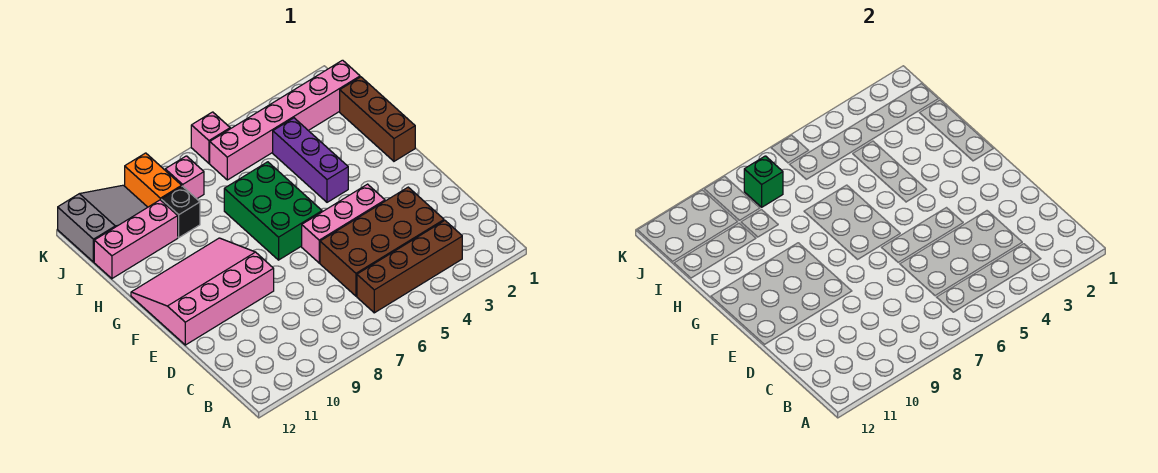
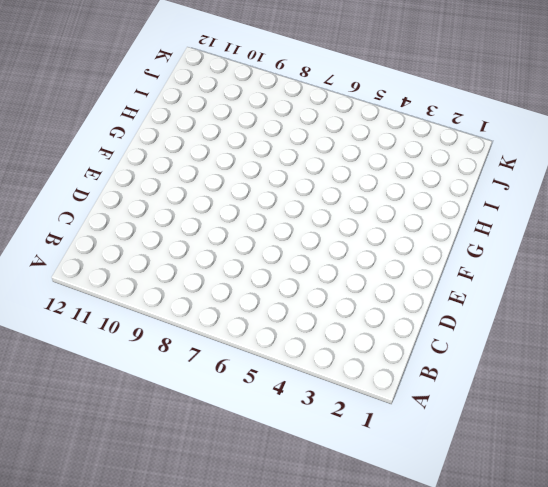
none -> brown brick B3:B6 level 1
none -> brown brick C3:D6 level 1
none -> pink brick E4:E6 level 1

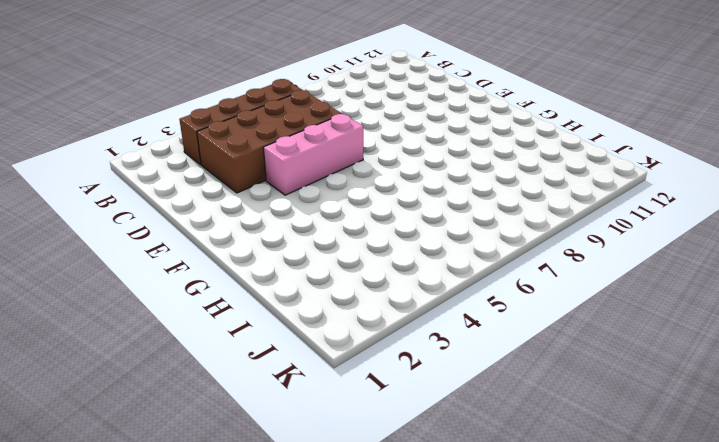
none -> pink slope E9:G12 level 1 top E
none -> green brick F6:H7 level 1
none -> brown brick G1:I1 level 1

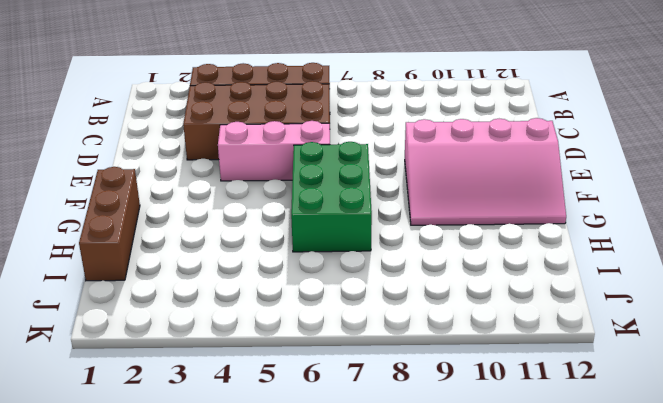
none -> purple brick G4:I4 level 1
none -> black brick I9 level 1
none -> pink brick I10:I12 level 1

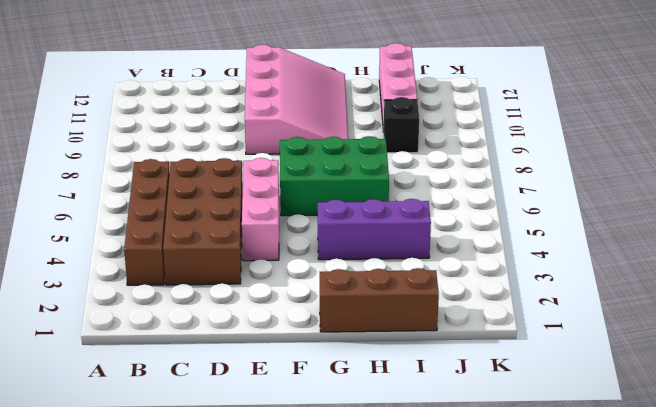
none -> pink brick J1:J6 level 1
none -> pink brick J8 level 1
none -> orange brick J9:K9 level 1

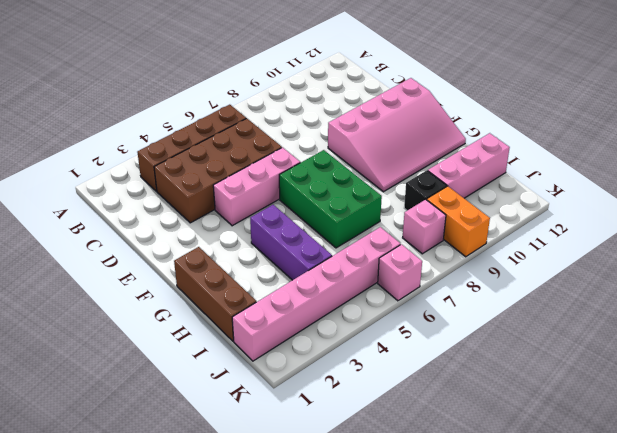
none -> grey slope J10:K12 level 1 top 12
none -> green brick J8 level 2

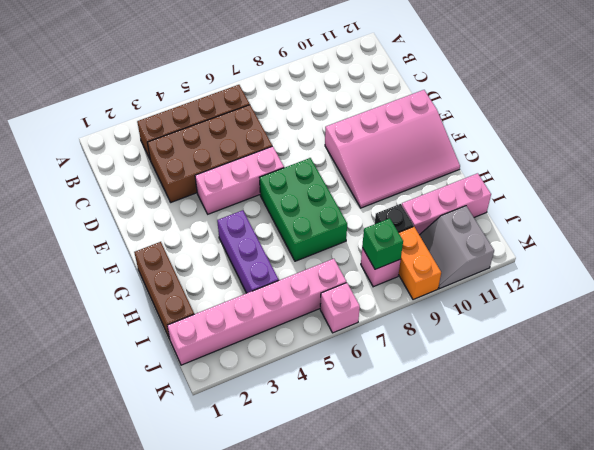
grey slope J10:K11 level 1 top 11 -> grey slope J10:K12 level 1 top 12

